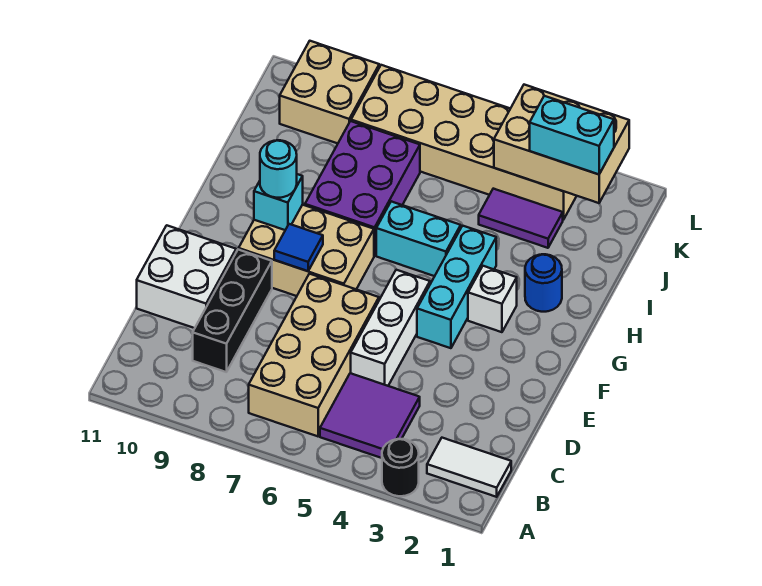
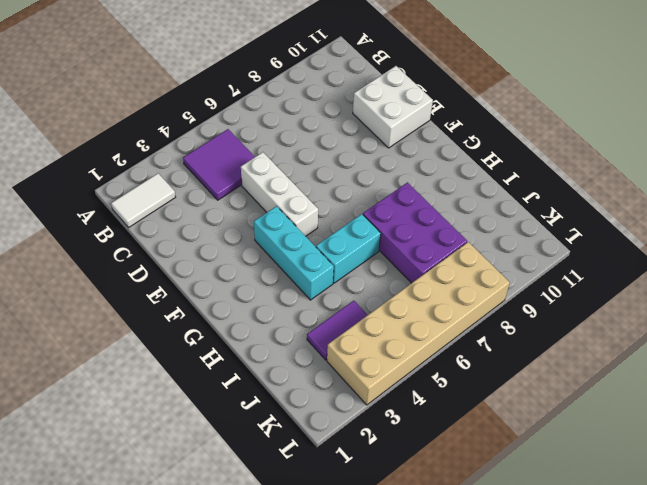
none -> black round brick A3 level 1
none -> tan brick B6:E7 level 1
none -> black brick C9:E9 level 1

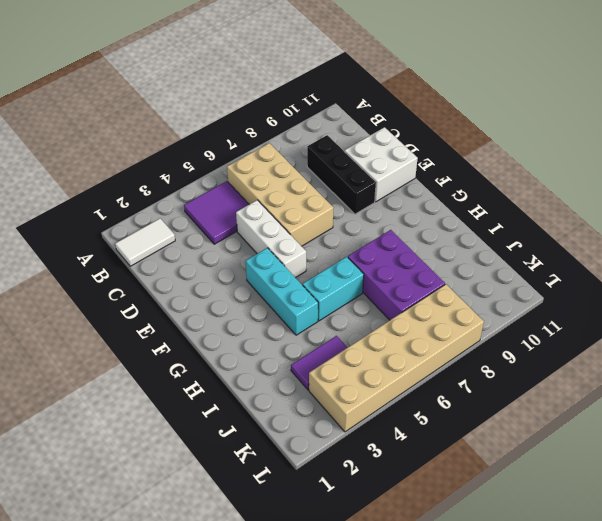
none -> black round brick A3 level 1
none -> tan brick F7:G9 level 1
none -> white brick G3 level 1

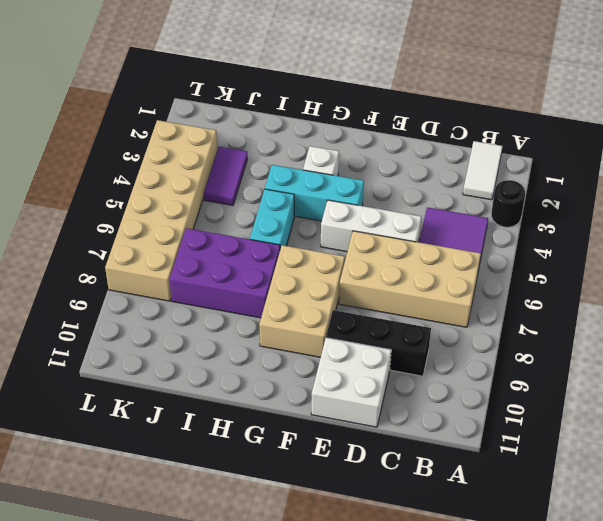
none -> blue round brick H2 level 1
none -> tan brick K9:L10 level 1
none -> blue tile F8 level 2

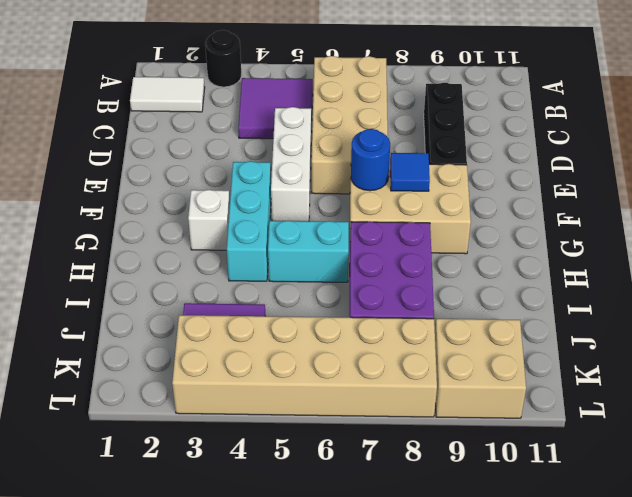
blue round brick F7 level 2 -> blue round brick H2 level 1
none -> white brick D10:E11 level 1
none -> cyan brick G9 level 2
none -> tan brick K2:L4 level 2

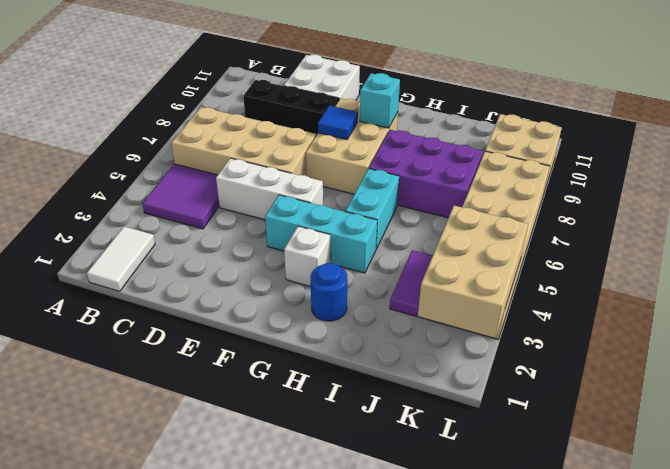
none -> black round brick A3 level 1
none -> cyan round brick G9 level 3
none -> cyan brick K2:K3 level 3

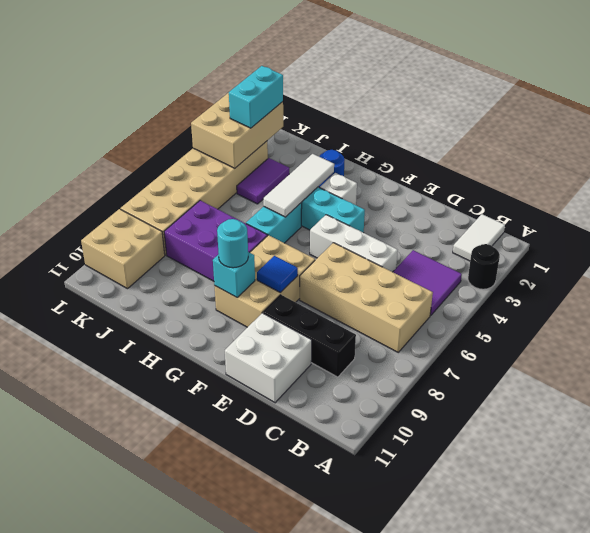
white tile H3:H5 level 2 -> none

